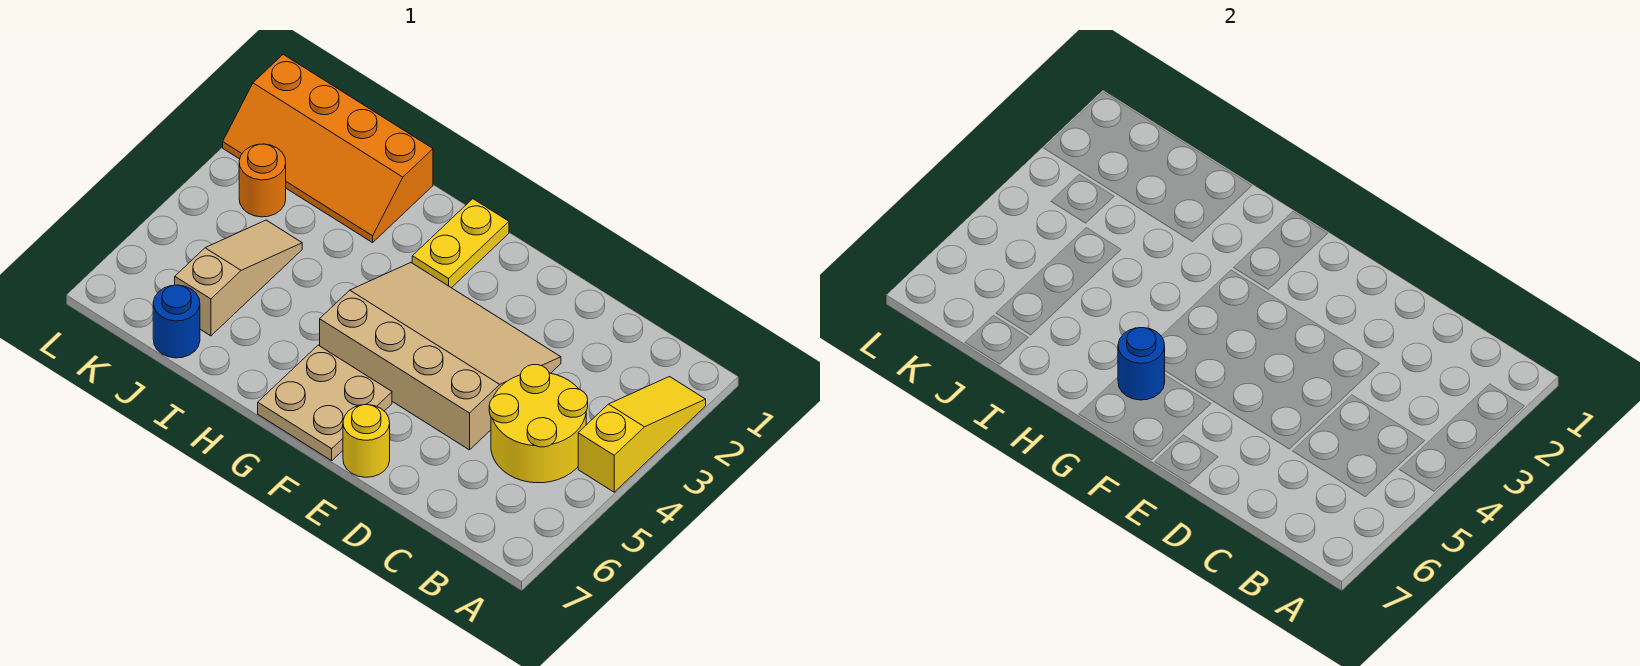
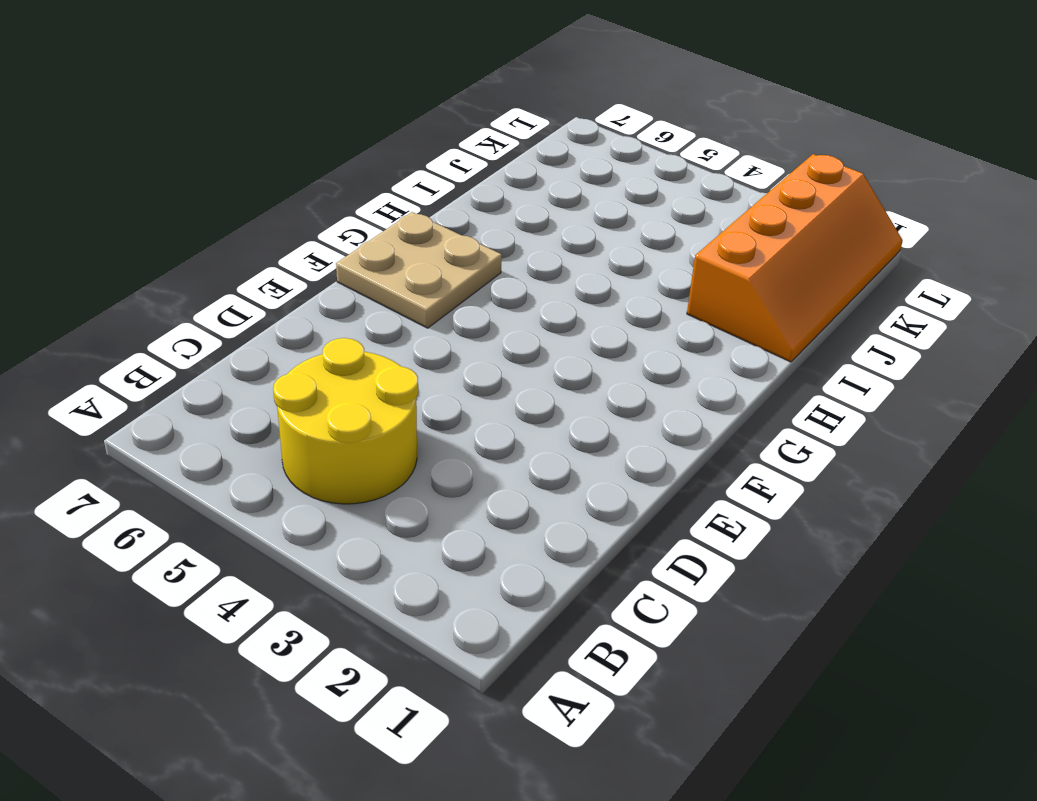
orange slope I1:L2 level 1 top 2 -> orange slope I1:L2 level 1 top 1
none -> yellow slope A2:A4 level 1 top 4
none -> tan slope D3:G5 level 1 top 5

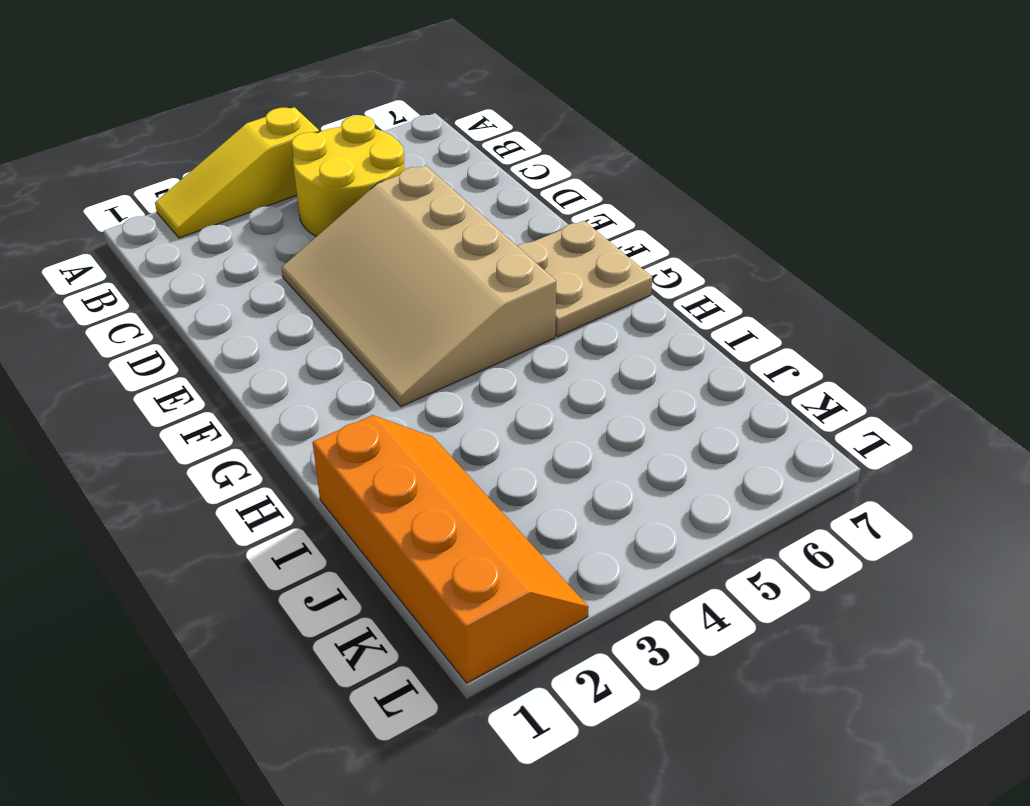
none -> yellow round brick E7 level 1
none -> yellow plate G1:G2 level 1

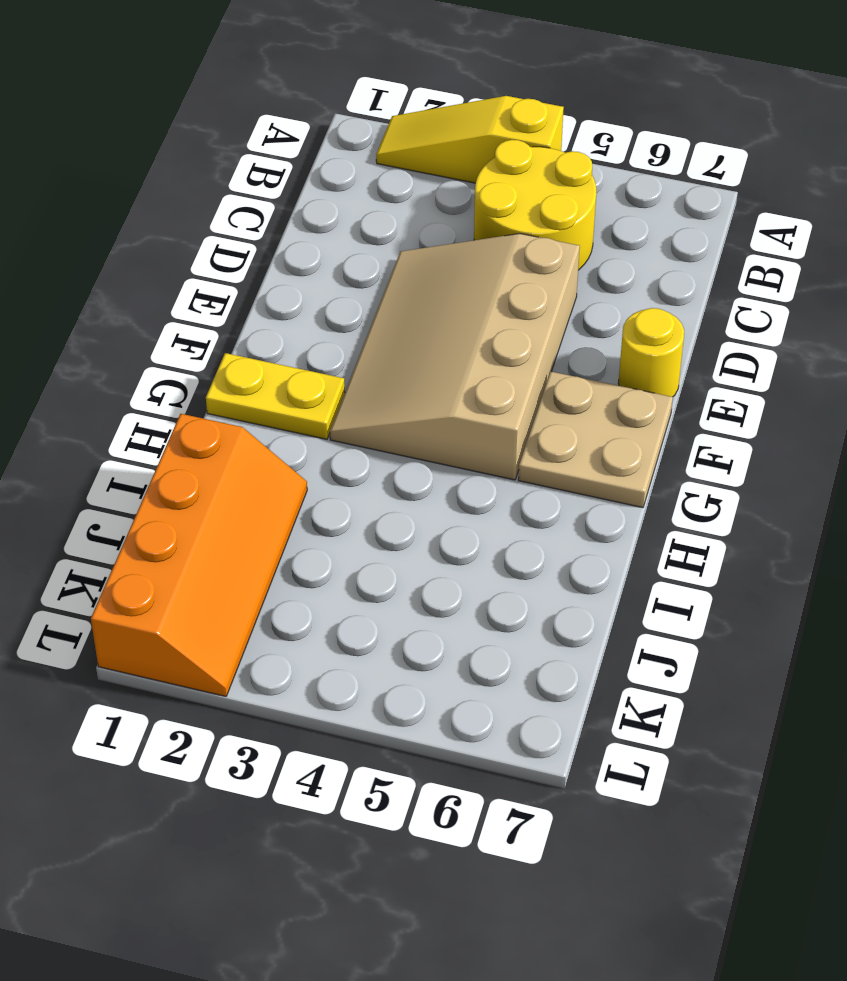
none -> tan slope J4:J6 level 1 top 6
none -> blue round brick J7 level 1

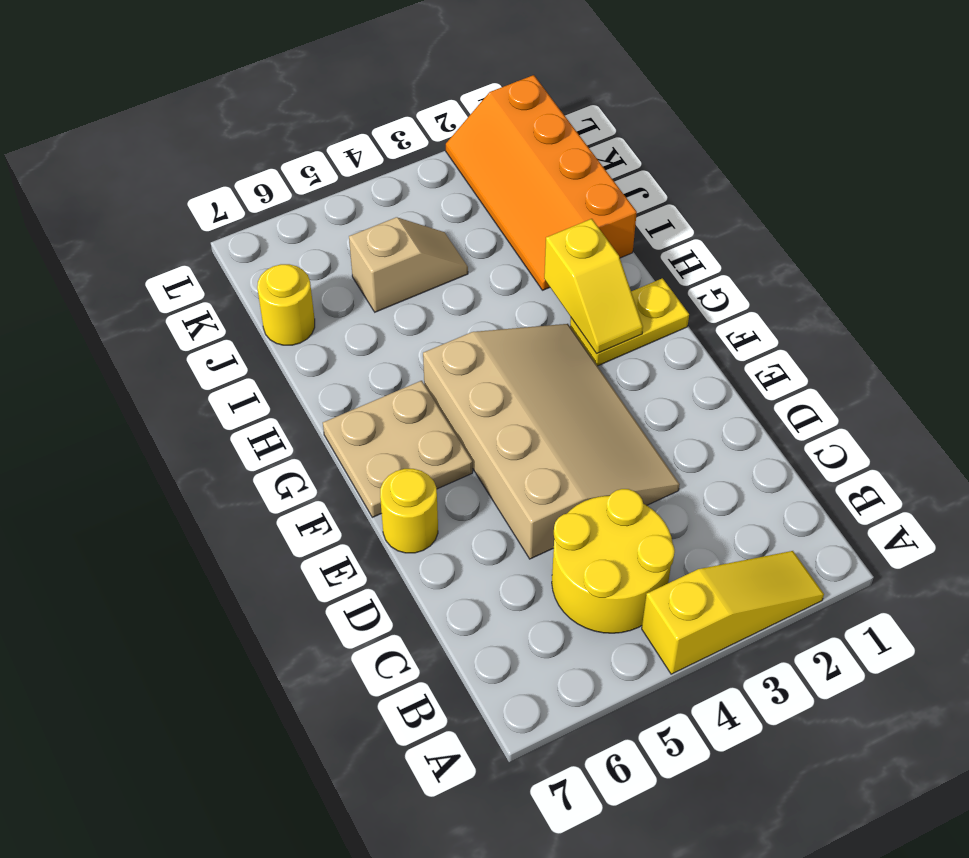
yellow slope G2:H2 level 2 top H -> none
tan slope J4:J5 level 1 top 5 -> tan slope J4:J6 level 1 top 6
yellow round brick J7 level 1 -> blue round brick J7 level 1
none -> orange round brick K3 level 1
none -> blue round brick G6 level 2

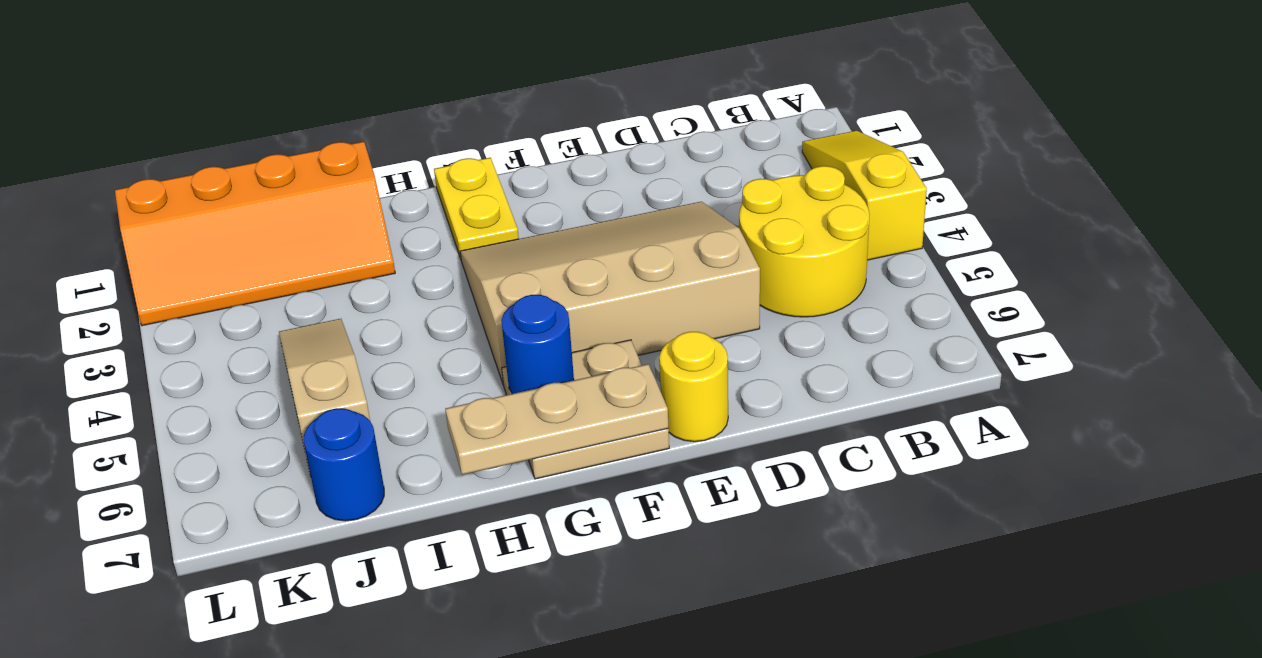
tan plate F7:H7 level 2 -> none
none -> orange round brick K3 level 1

